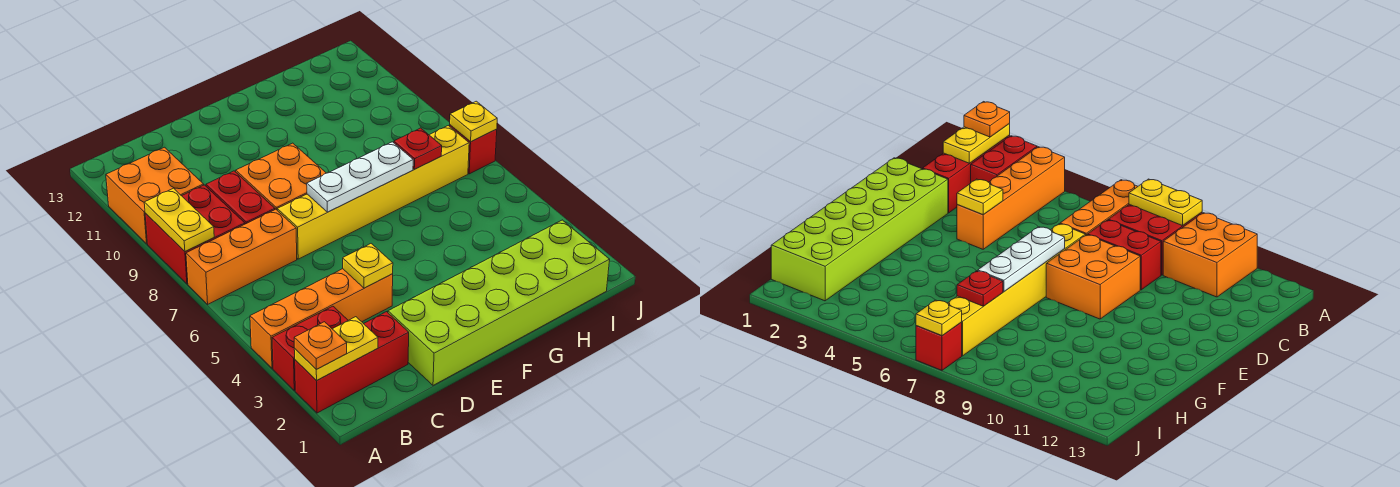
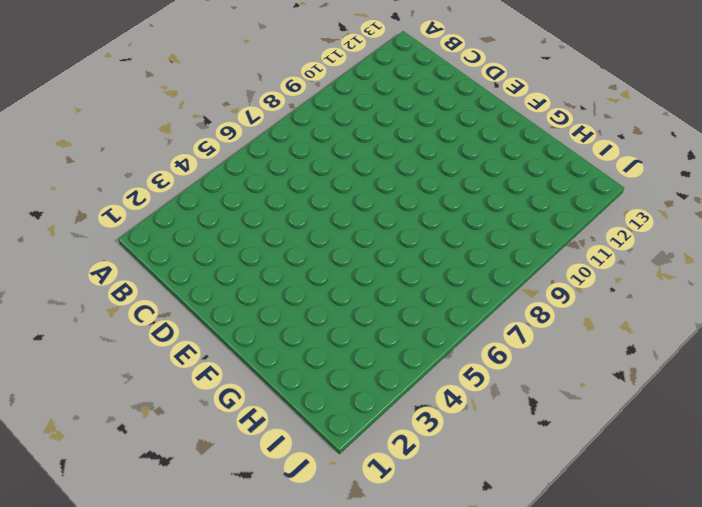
none -> red brick A2:C2 level 1
none -> red brick A3:B3 level 1
none -> orange brick A4:D4 level 1

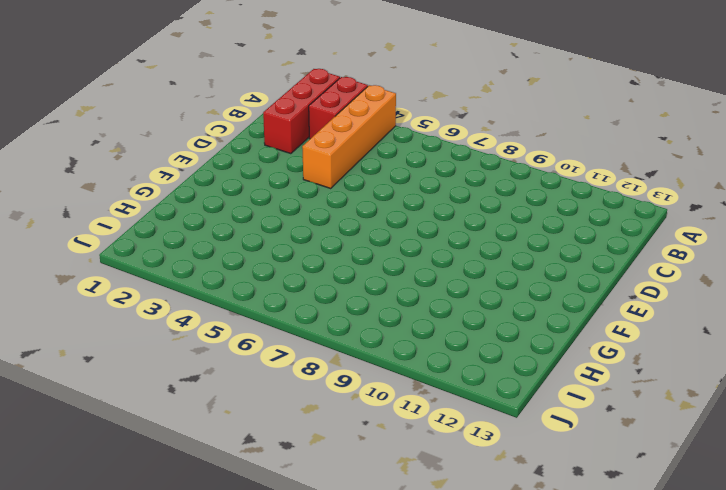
none -> orange brick A7:C7 level 1
none -> red brick A8:B9 level 1
none -> orange brick A10:B11 level 1

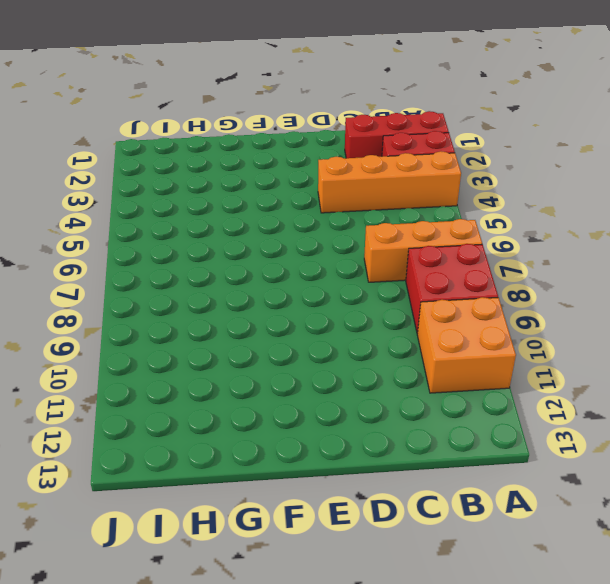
none -> red brick C8:C9 level 1
none -> lime brick D1:I2 level 1
none -> yellow brick D7:I7 level 1

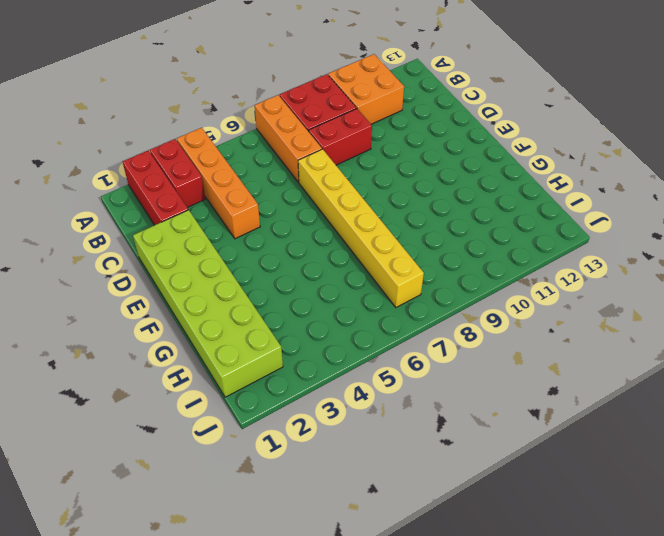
none -> orange brick D8:E9 level 1
none -> red brick J7 level 1
none -> yellow plate A2:B2 level 2

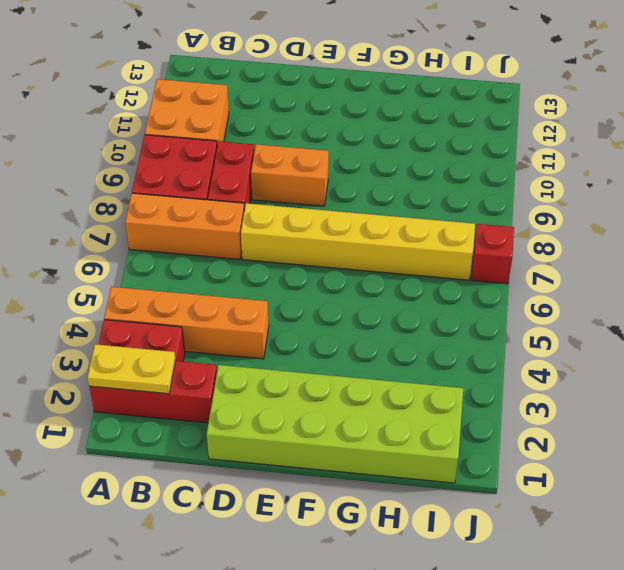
orange brick D9:E9 level 1 -> orange brick D8:E9 level 1
none -> yellow plate A8:A9 level 2
none -> yellow plate D4 level 2
none -> white plate E7:G7 level 2

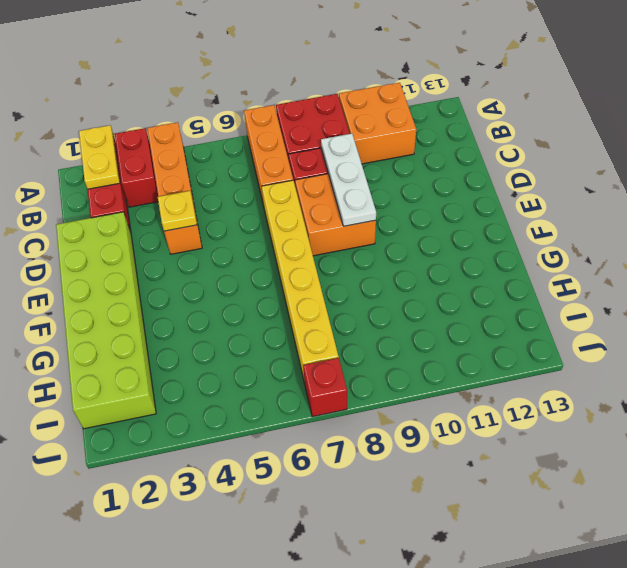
white plate C9:E9 level 2 -> white plate E7:G7 level 2
none -> yellow plate A8:A9 level 2
none -> red plate H7 level 2
none -> yellow plate J7 level 2

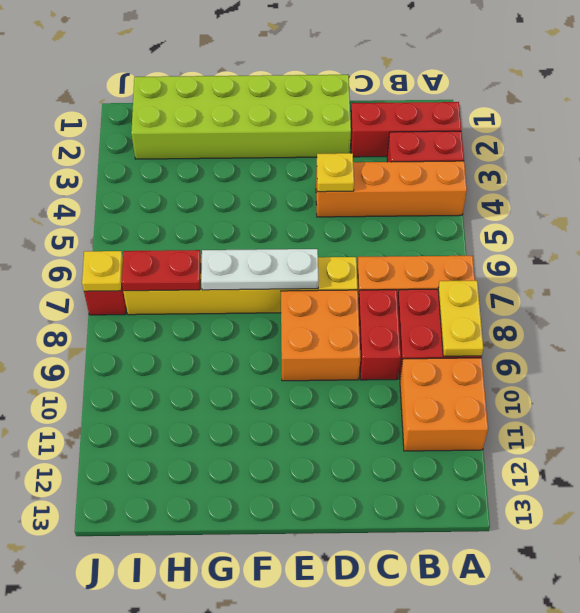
red plate H7:I7 level 2 -> red plate H7 level 2
none -> yellow plate A2:B2 level 2
none -> orange plate A2 level 3

